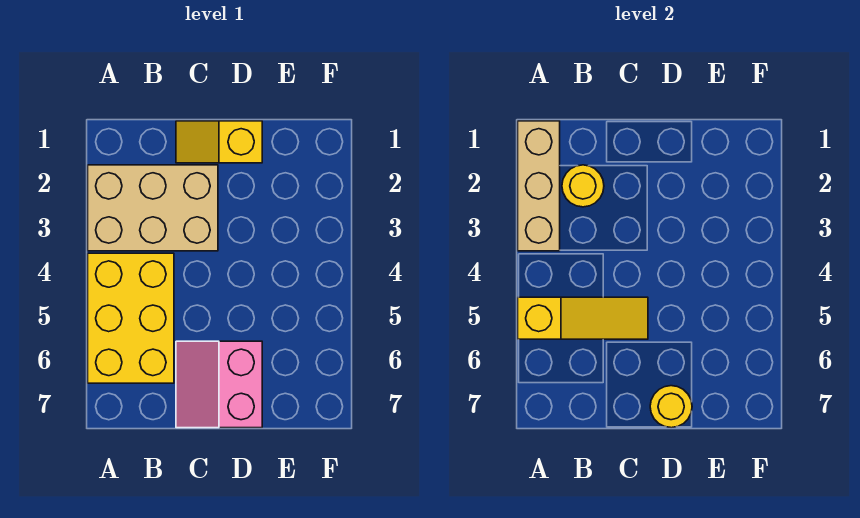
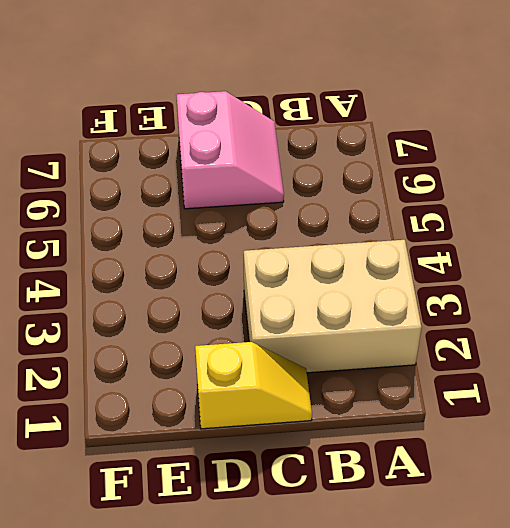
none -> yellow brick A4:B6 level 1
none -> tan brick A1:A3 level 2

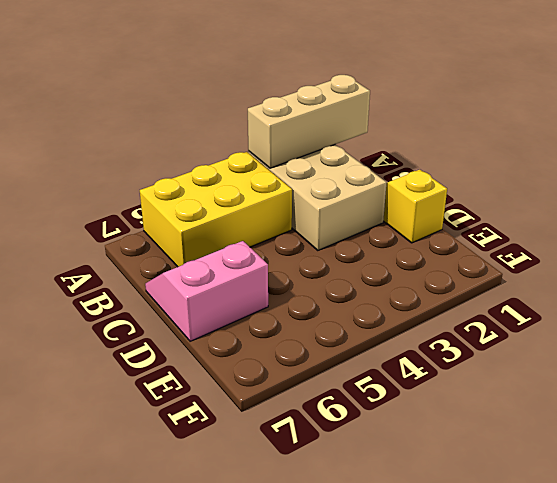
none -> yellow slope A5:C5 level 2 top A
none -> yellow round brick B2 level 2

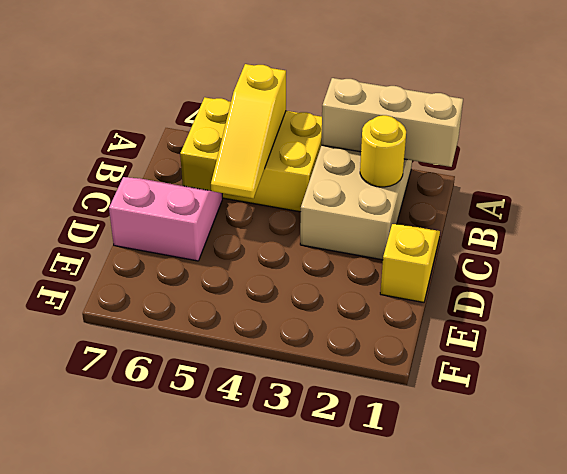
none -> yellow round brick D7 level 2

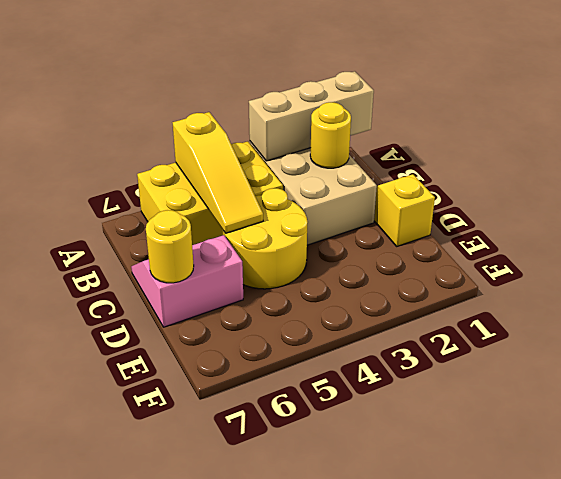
yellow round brick C4:D5 level 1 -> none

